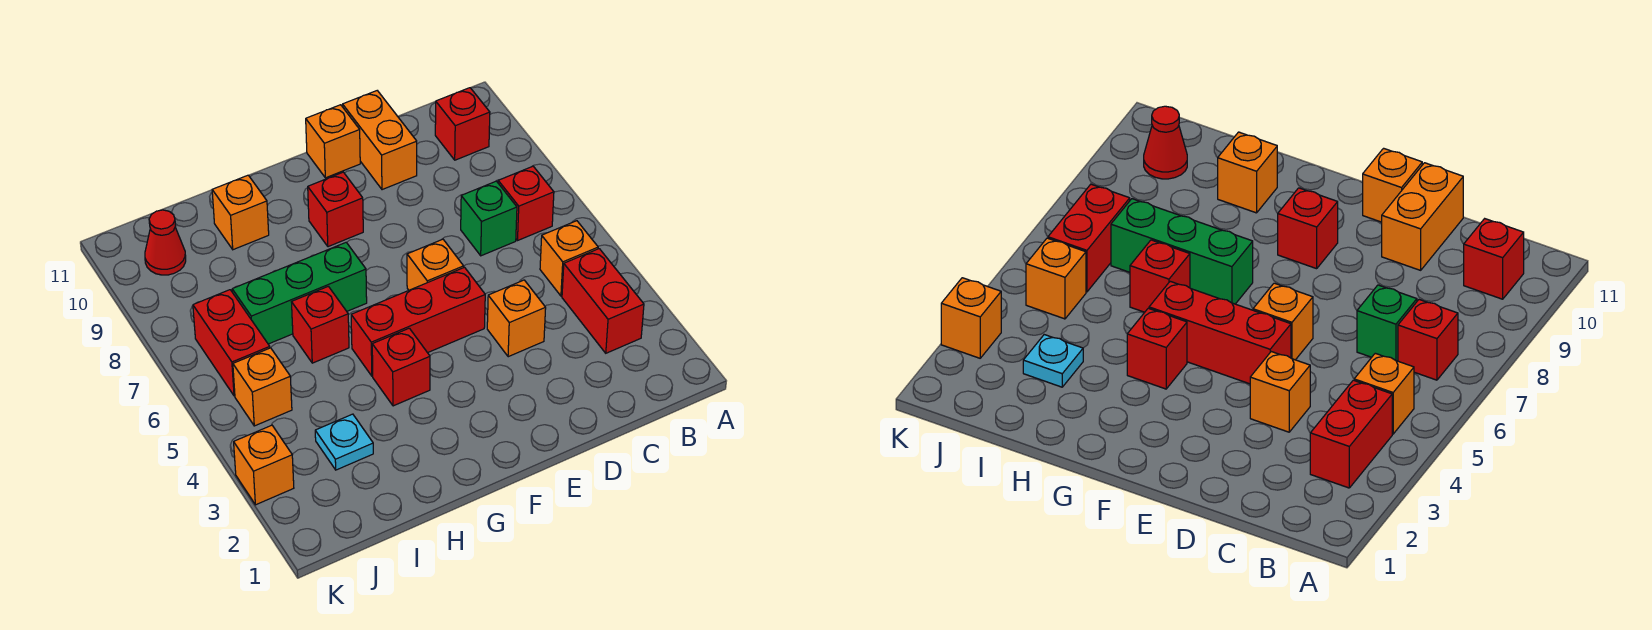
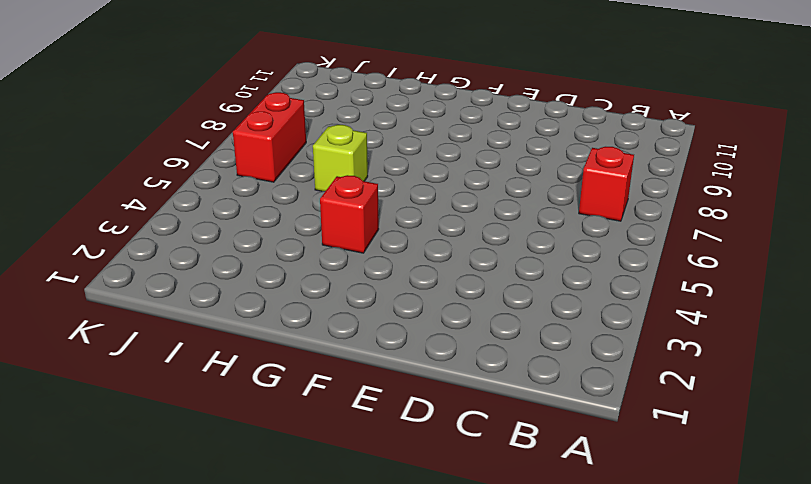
lime brick H6 level 1 -> red brick H6 level 1
none -> red brick B3:B4 level 1
none -> orange brick B5 level 1
none -> red brick B10 level 1

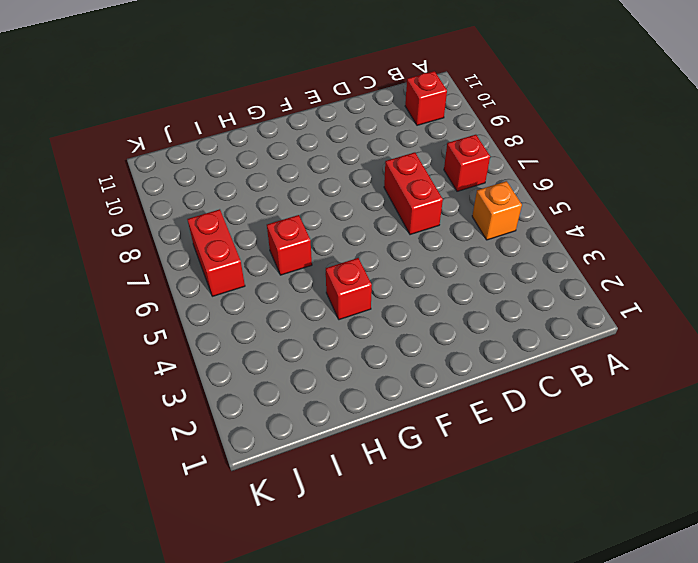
red brick D6:D7 level 1 -> red brick B3:B4 level 1
none -> green brick C7 level 1
none -> orange brick D4 level 1
none -> orange brick D10:D11 level 1

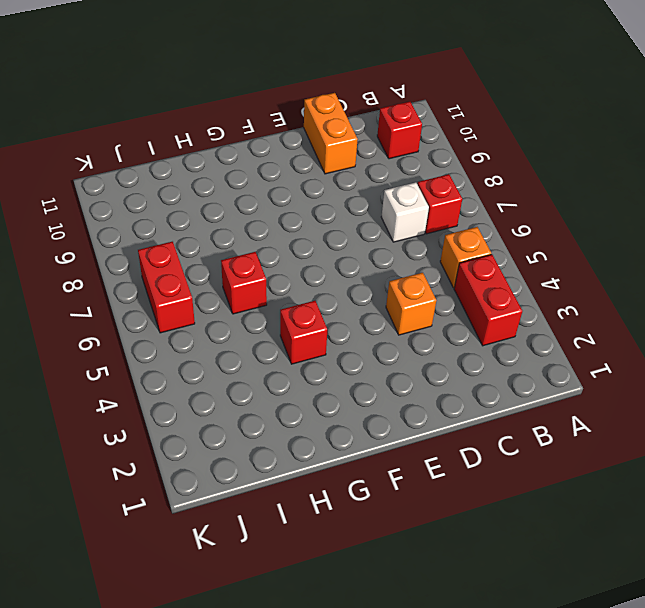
white brick C7 level 1 -> green brick C7 level 1
none -> red brick E5:G5 level 1
none -> orange brick E6 level 1
none -> orange brick E11 level 1

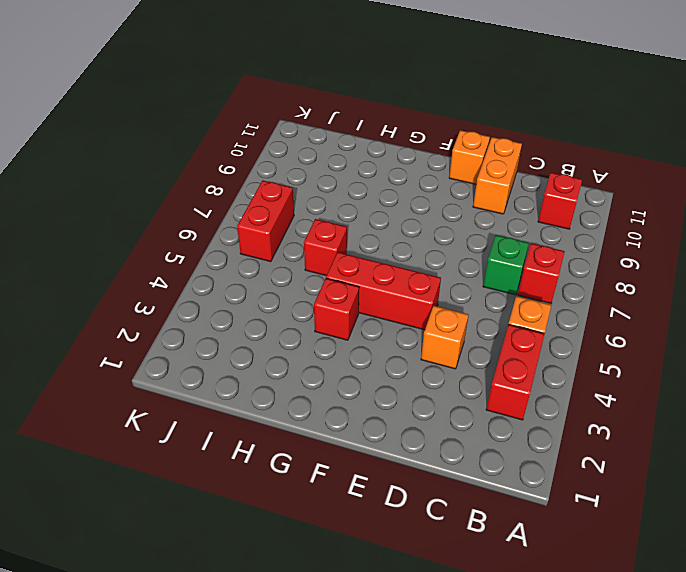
none -> orange brick E6 level 1
none -> red brick F9 level 1
none -> green brick G7:I7 level 1

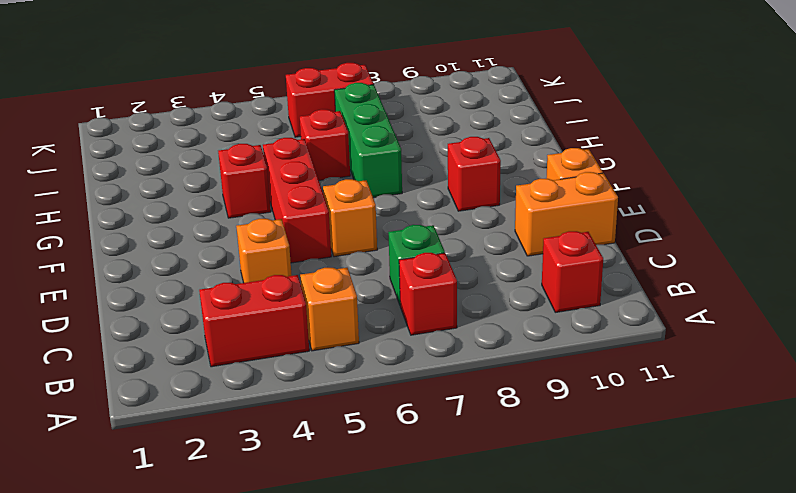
none -> orange brick H10 level 1
none -> cyan plate I3 level 1
none -> orange brick J5 level 1

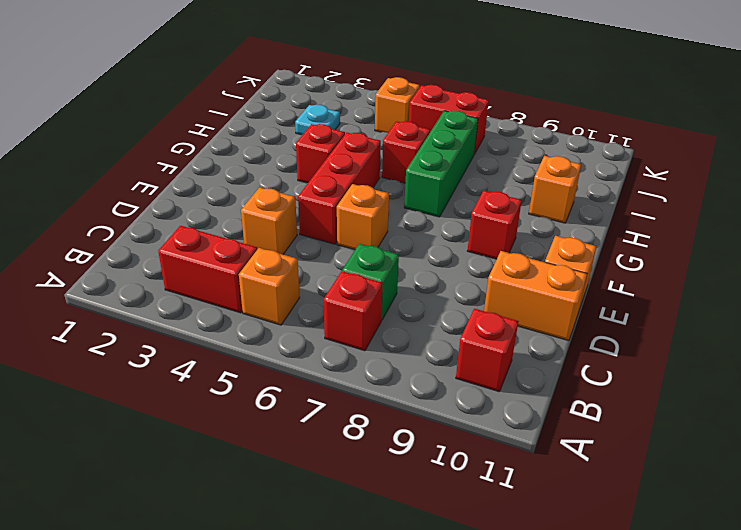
none -> red cone J10 level 1
none -> orange brick K3 level 1

